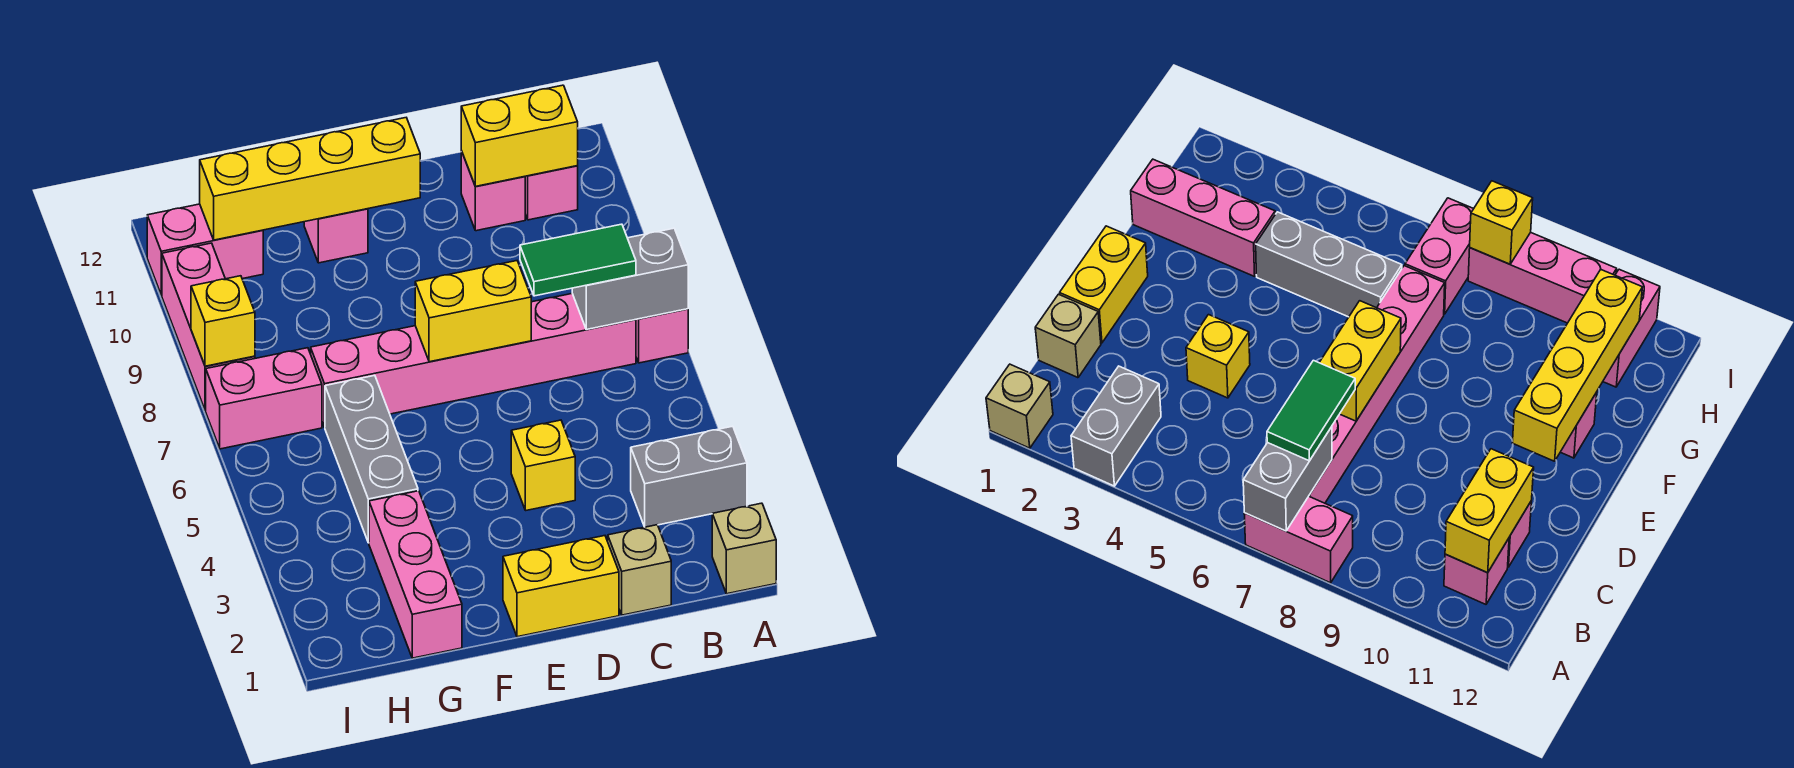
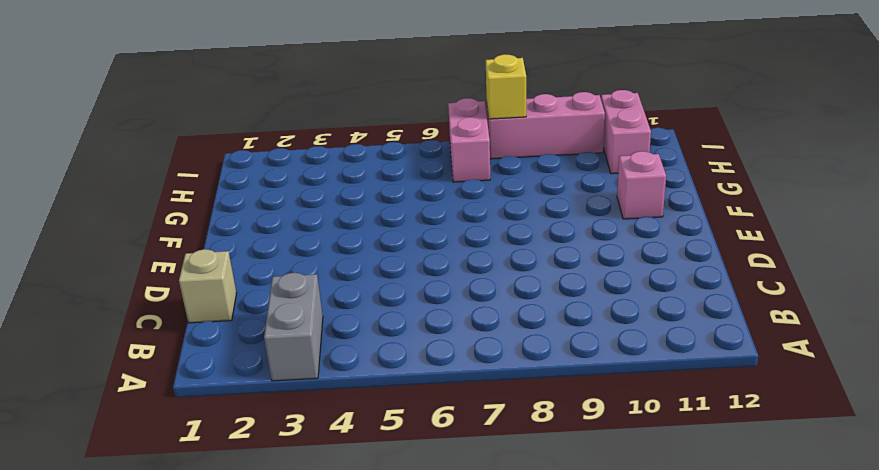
none -> tan brick A1 level 1
none -> pink brick A7:A8 level 1
none -> pink brick B7:G7 level 1

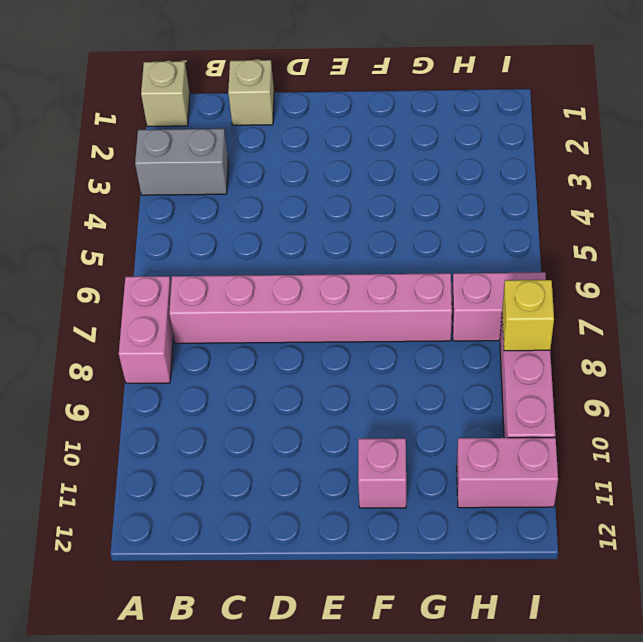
none -> pink brick B11 level 1
none -> pink brick C11 level 1
none -> yellow brick D1:E1 level 1

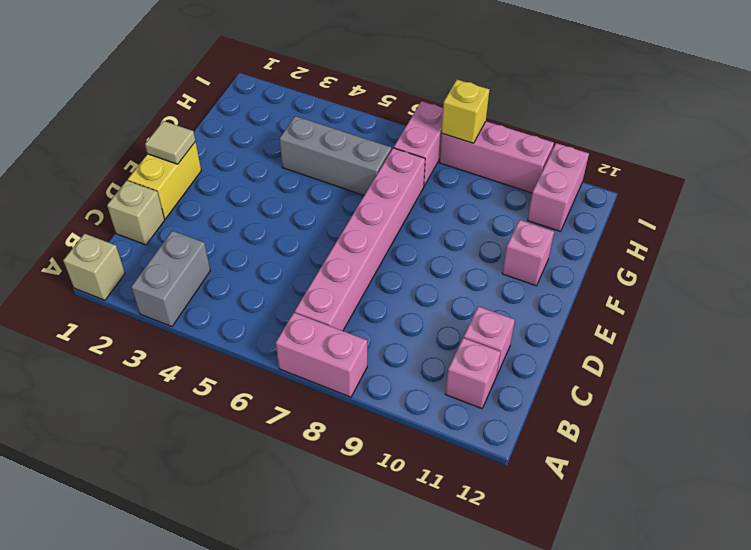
tan tile E1 level 2 -> none
none -> yellow brick D4 level 1
none -> pink brick G1:G3 level 1
none -> grey brick A7:B7 level 2

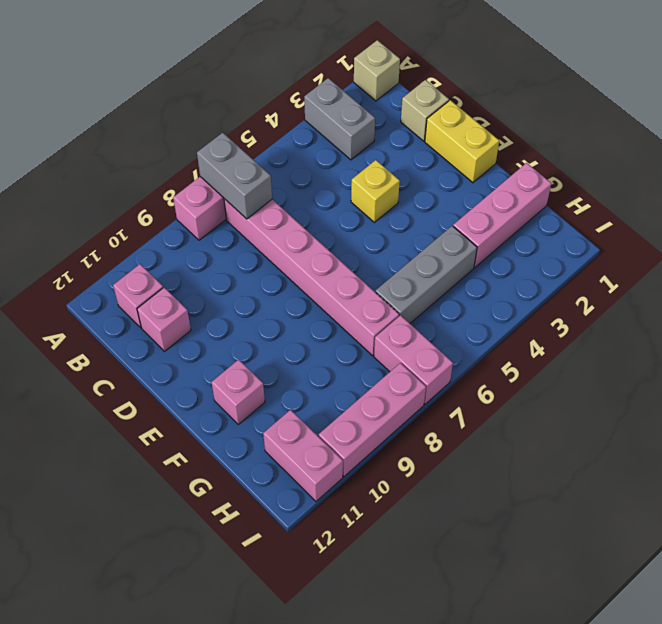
none -> yellow brick B11:C11 level 2
none -> yellow brick D7:E7 level 2
none -> yellow brick E11:H11 level 2

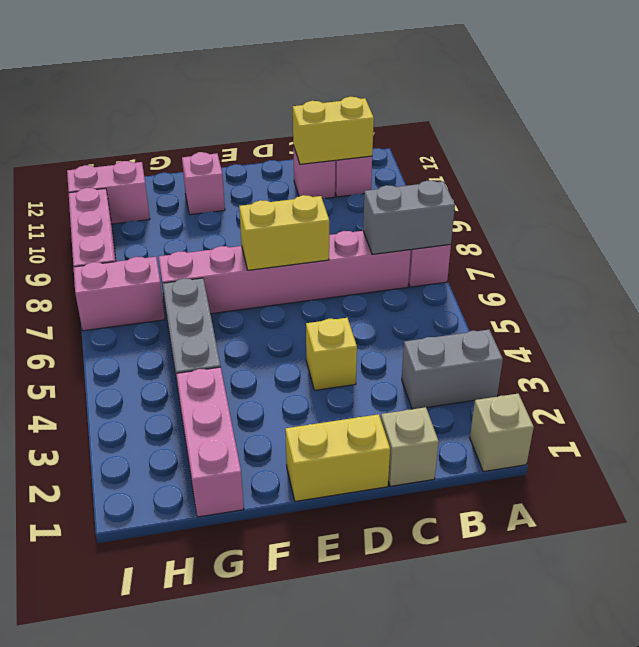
none -> yellow brick E11:H11 level 2
none -> yellow brick I8 level 2
none -> green tile B7:C7 level 3

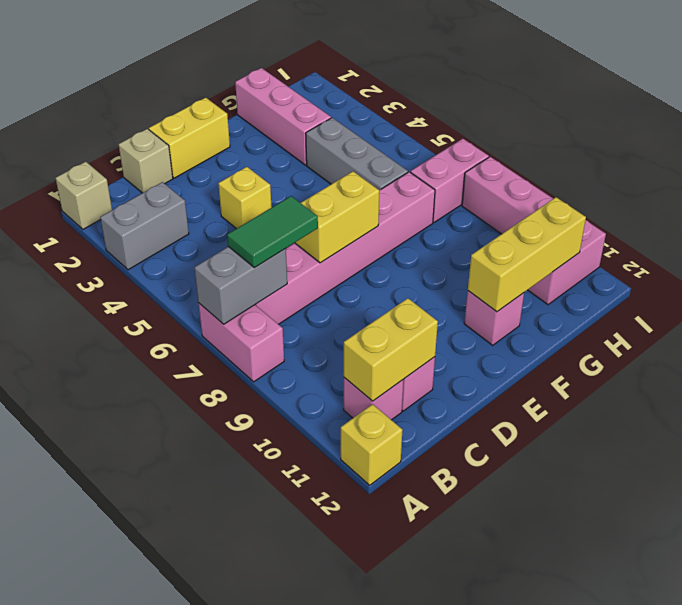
yellow brick A12 level 1 -> yellow brick I8 level 2
yellow brick F11:H11 level 2 -> yellow brick E11:H11 level 2

